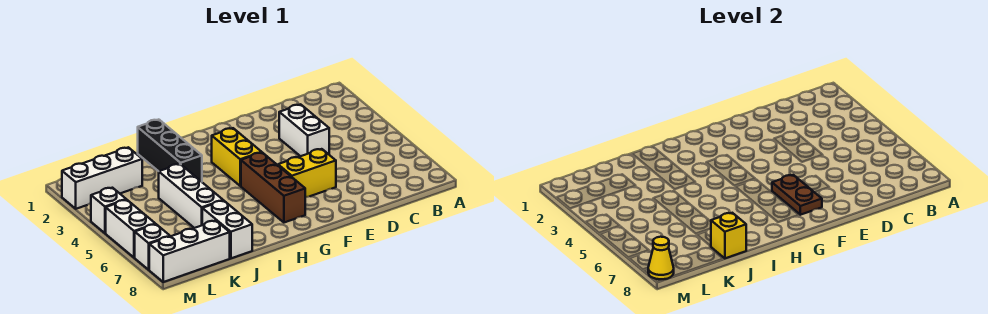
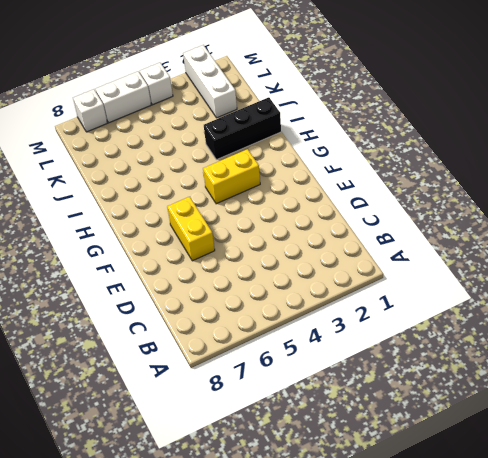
none -> white brick D3:D4 level 1
none -> brown brick G5:G7 level 1
none -> white brick J4:J6 level 1

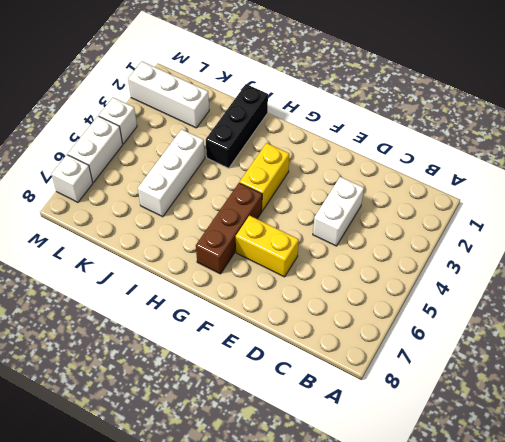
none -> white brick J7:J8 level 1
none -> white brick K8:M8 level 1
none -> brown plate F6:F7 level 2

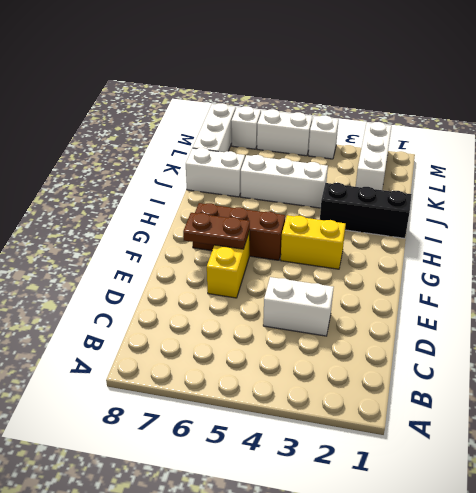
none -> yellow brick J8 level 2
none -> yellow cone M8 level 2

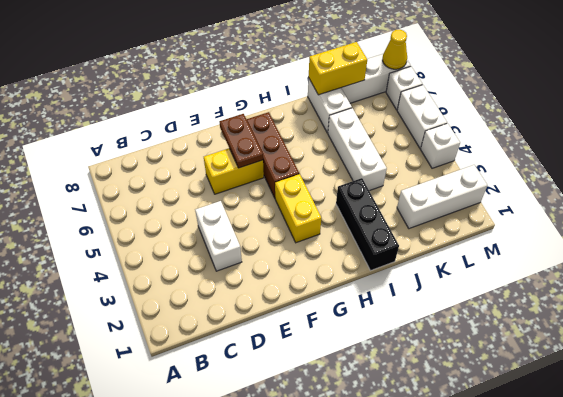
yellow brick J8:K8 level 2 -> yellow brick J8 level 2

